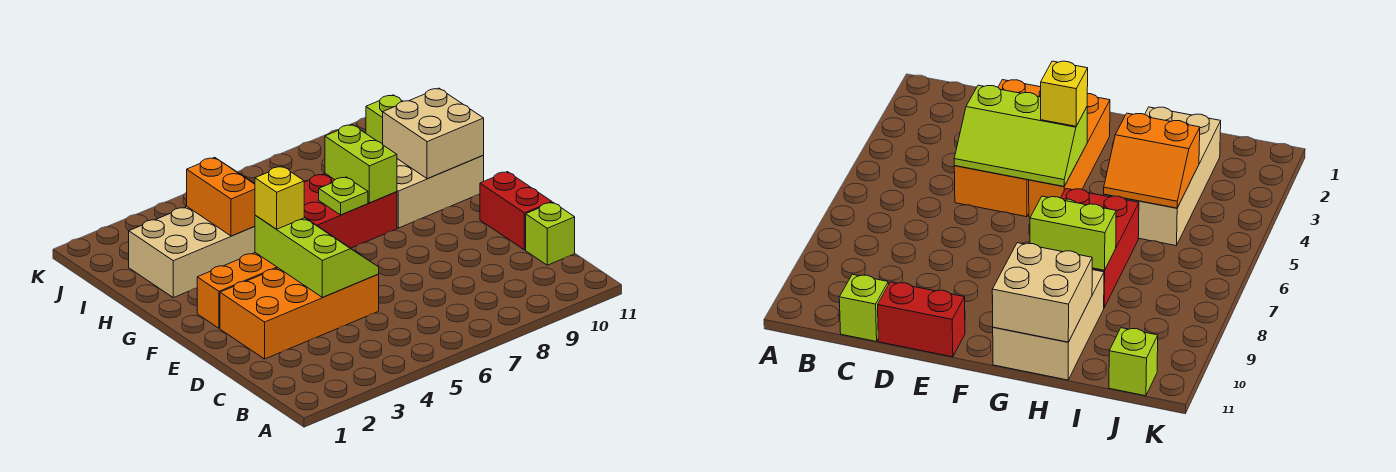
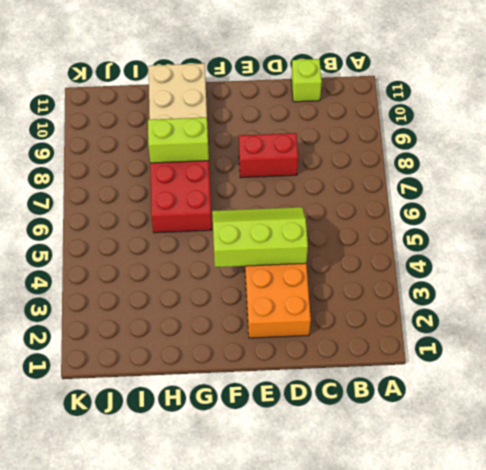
red brick D8:E8 level 1 -> red brick D11:E11 level 1
none -> orange brick F2:F5 level 1
none -> tan brick H2:I5 level 1
none -> lime brick J11 level 1

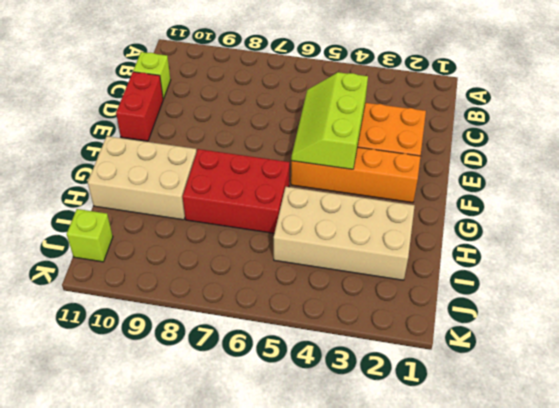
none -> lime plate G7 level 2
none -> lime brick G8:H8 level 2
none -> tan brick G10:H11 level 2

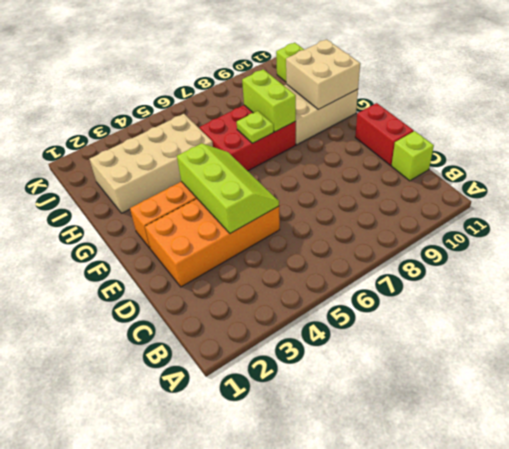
none -> orange slope H4:I5 level 2 top 4
none -> yellow brick F4 level 3

